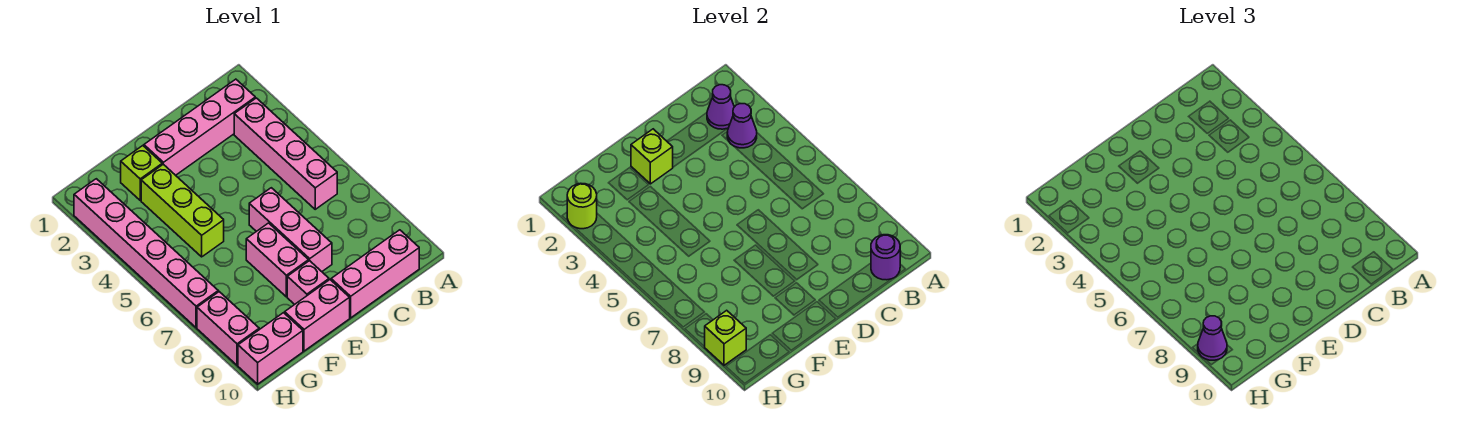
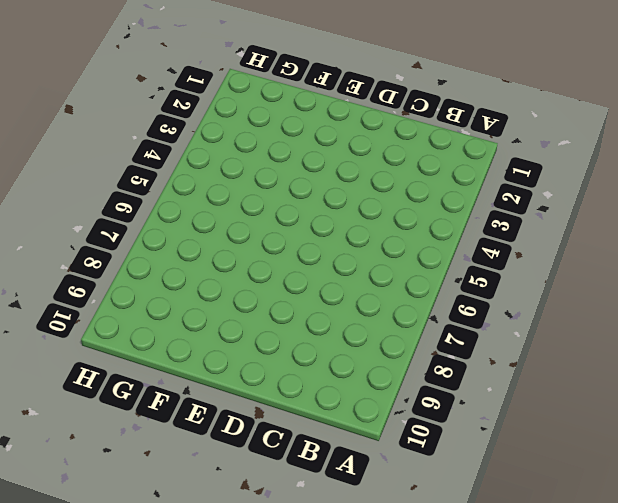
none -> pink brick B2:E2 level 1
none -> pink brick B3:B6 level 1
none -> pink brick B10:D10 level 1

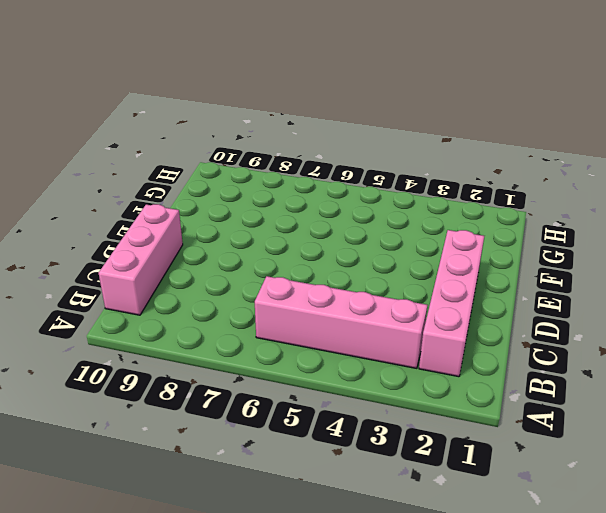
none -> pink brick D6:D8 level 1
none -> pink brick E7:E8 level 1
none -> pink brick E9 level 1

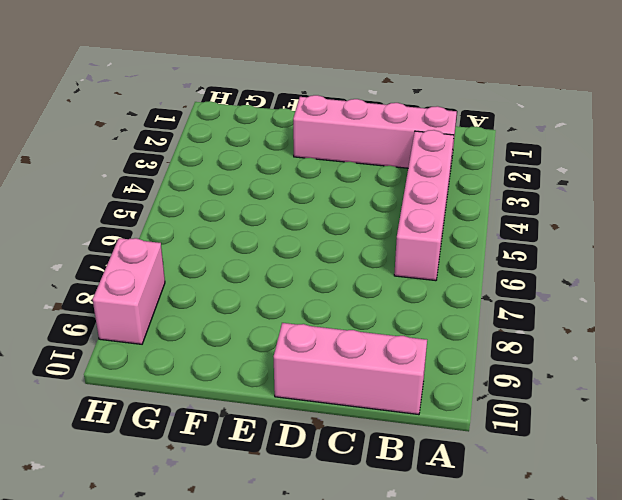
none -> pink brick D6:D8 level 1
none -> pink brick E7:E8 level 1
none -> pink brick E9 level 1

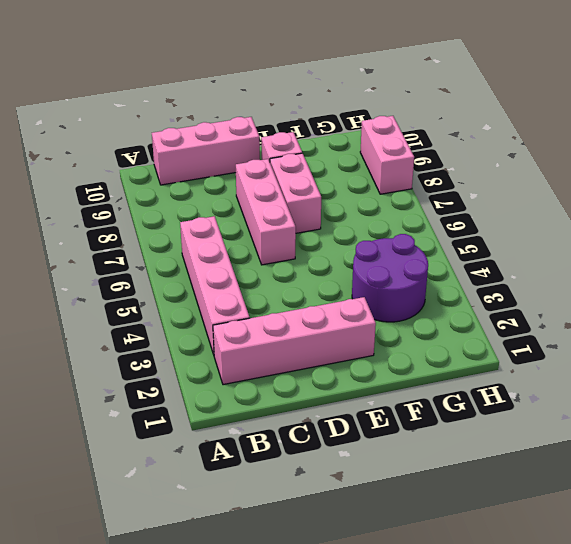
purple round brick F3:G4 level 1 -> lime brick F3:F5 level 1
none -> pink brick E10:F10 level 1
none -> lime brick F2 level 1
none -> pink brick G10:H10 level 1

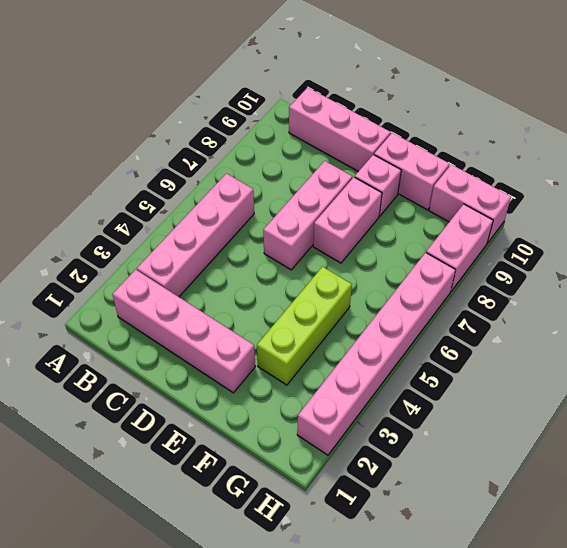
none -> lime brick F2 level 1
none -> purple cone B2 level 2
none -> purple cone B3 level 2

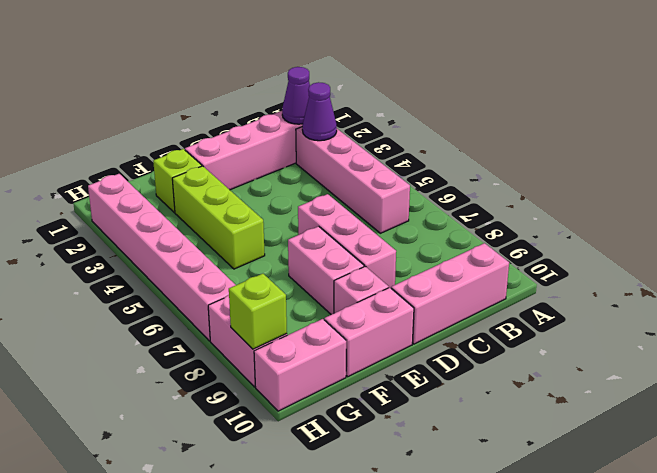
none -> purple round brick B10 level 2
none -> lime brick E2 level 2
none -> lime round brick H2 level 2

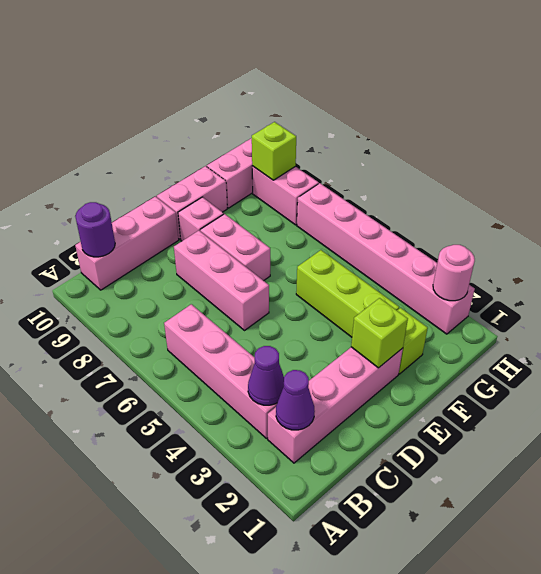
pink round brick H2 level 2 -> lime round brick H2 level 2
none -> purple cone H9 level 3

